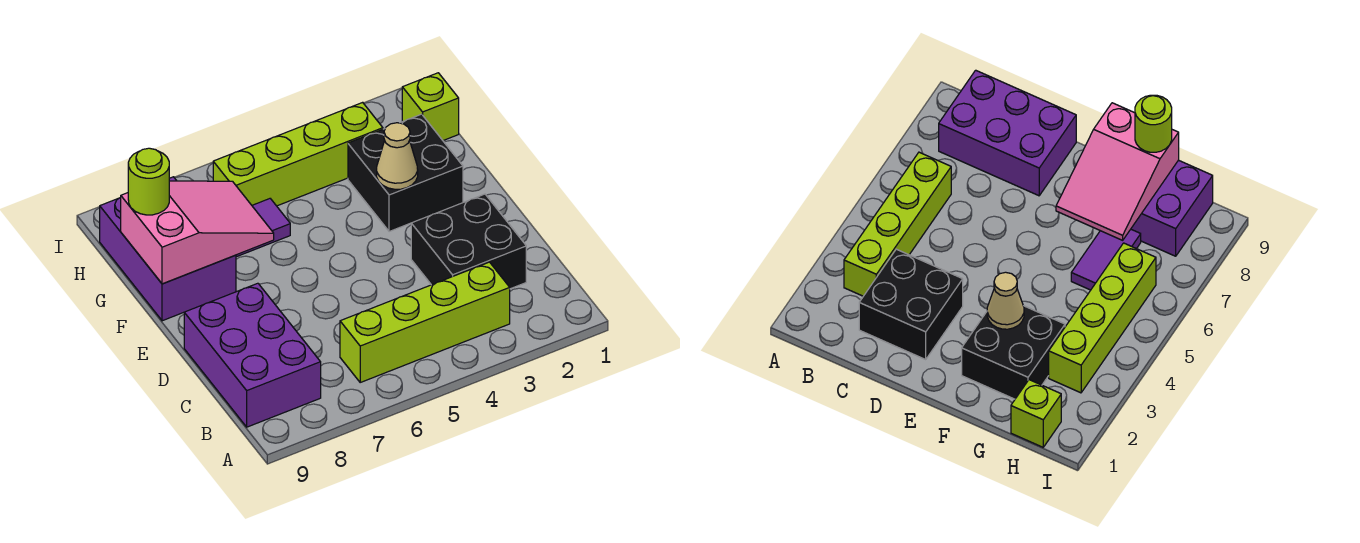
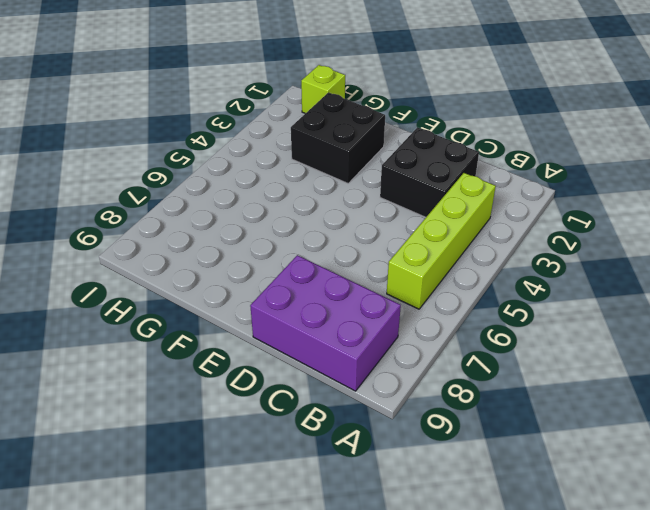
none -> purple brick F8:H9 level 1
none -> purple tile G6:G7 level 1

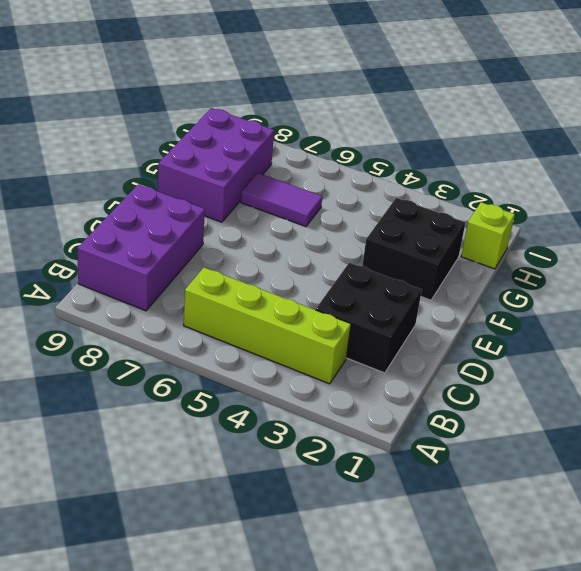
none -> lime brick H3:H6 level 1
none -> tan cone F3 level 2

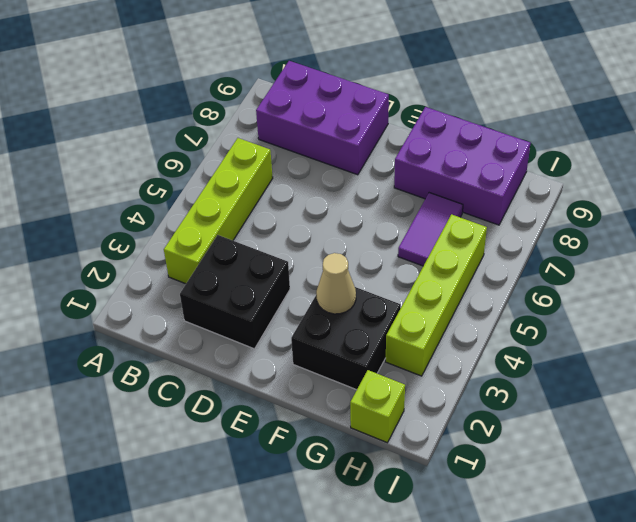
none -> pink slope F7:G9 level 2 top 9
none -> lime round brick G9 level 3

